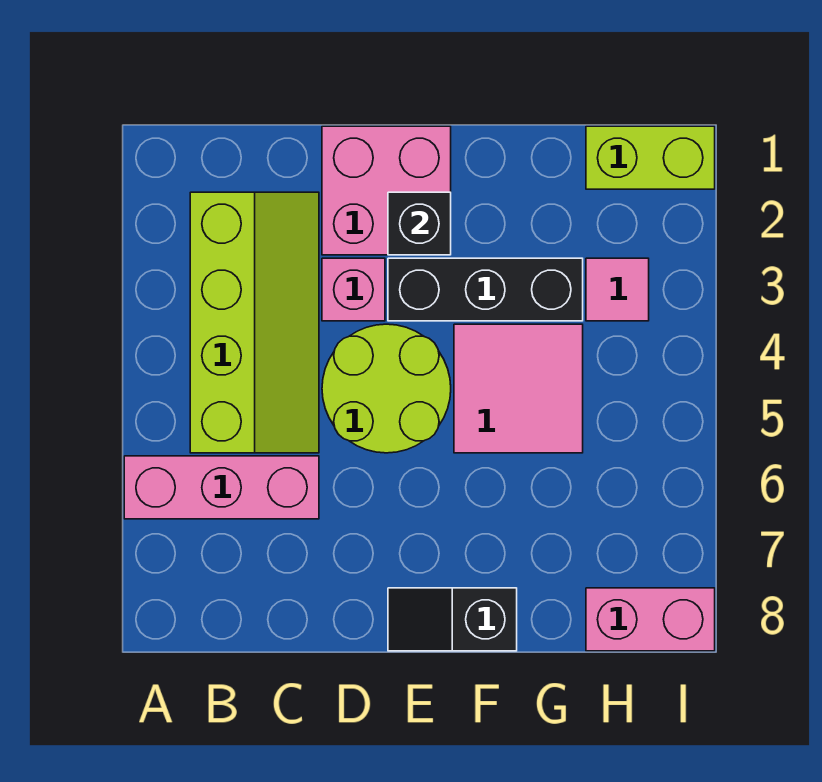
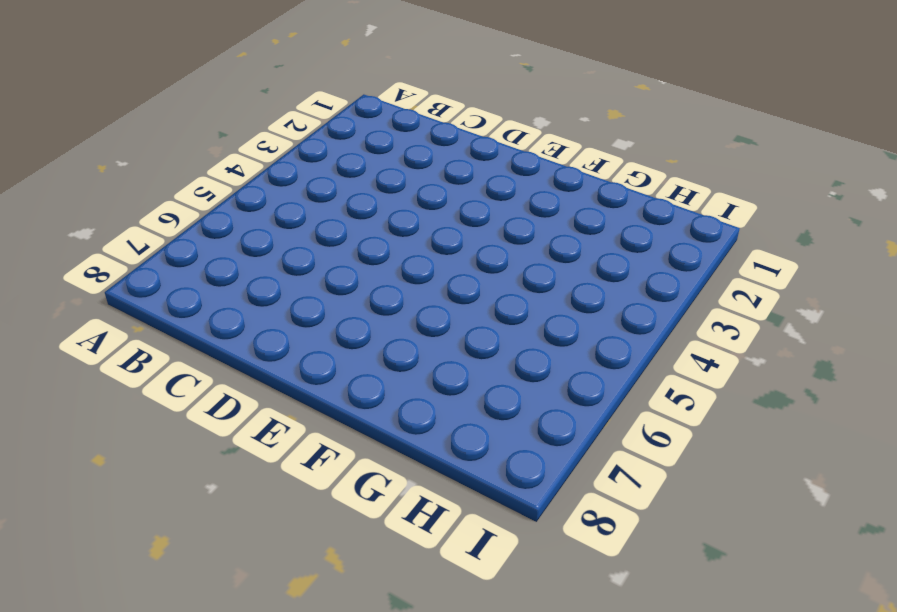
none -> pink brick A6:C6 level 1
none -> lime slope B2:C5 level 1 top B
none -> pink brick D1:E2 level 1

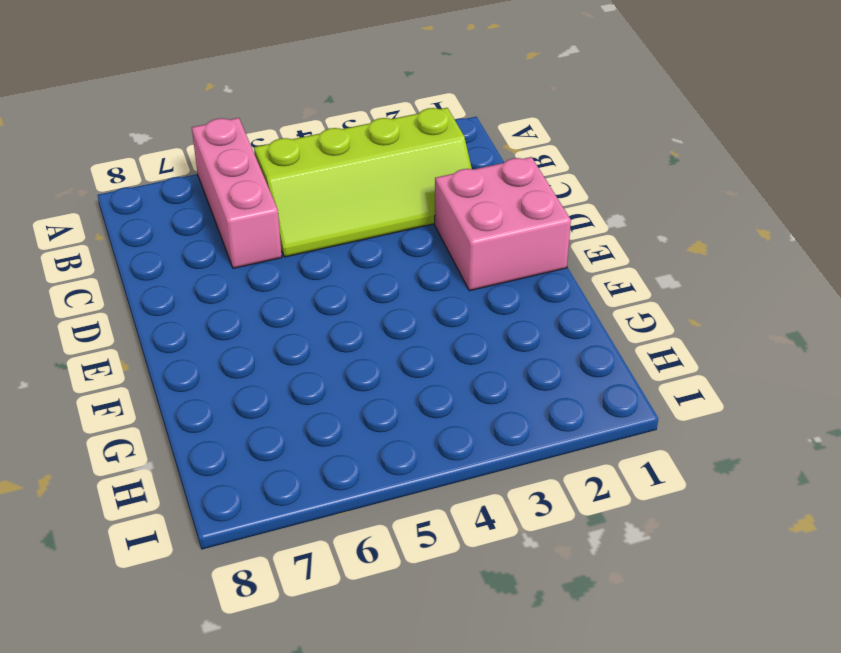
none -> pink brick D3 level 1
none -> lime round brick D4:E5 level 1
none -> black brick E3:G3 level 1

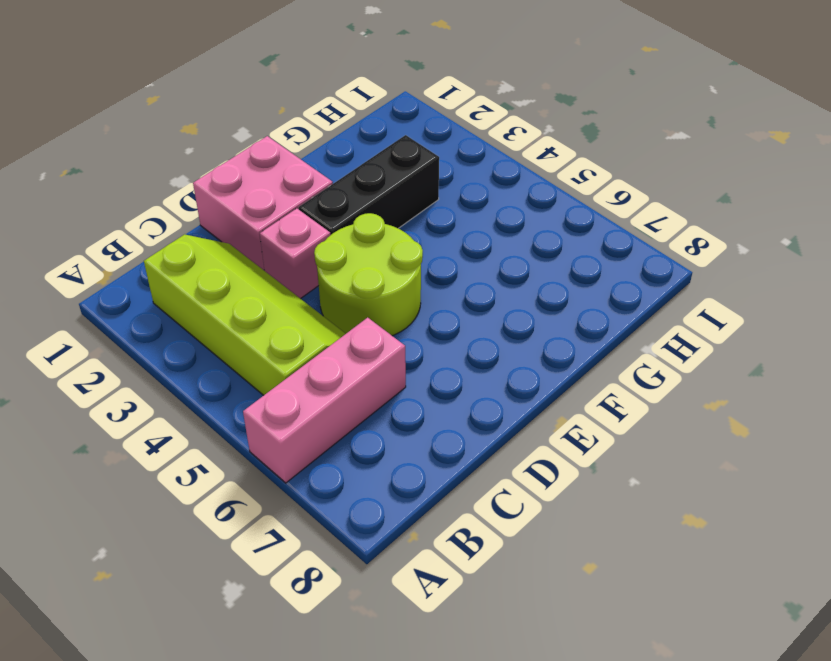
none -> black slope E8:F8 level 1 top F
none -> pink tile F4:G5 level 1
none -> lime brick H1:I1 level 1

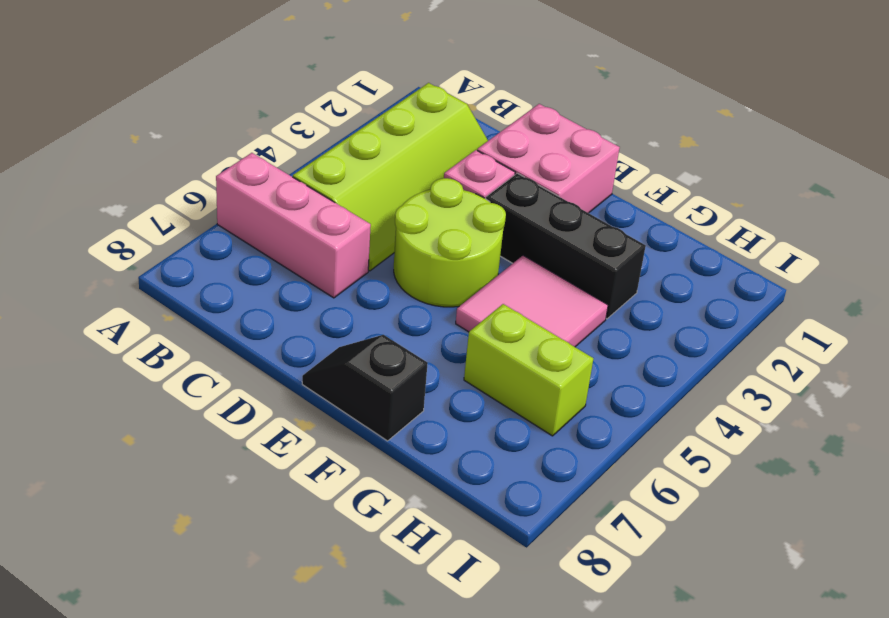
lime brick G6:H6 level 1 -> lime brick H1:I1 level 1
none -> pink tile H3 level 1
none -> pink brick H8:I8 level 1
none -> black brick E2 level 2

